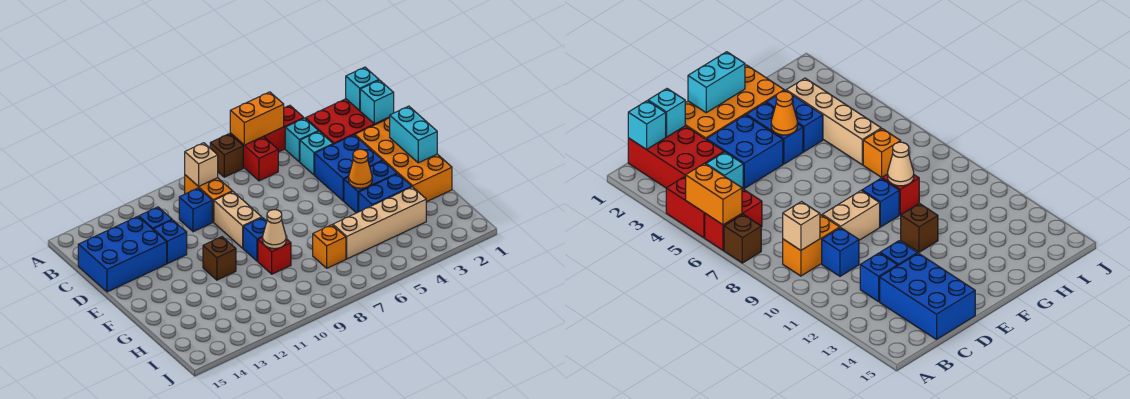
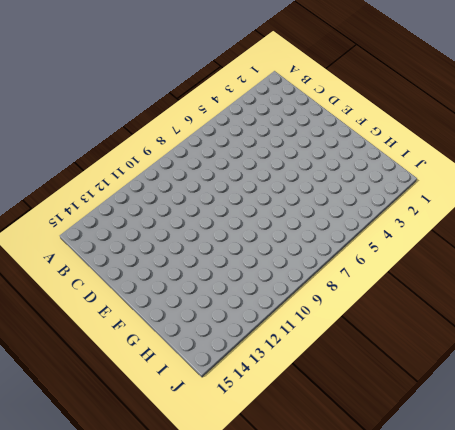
none -> red brick A4:A5 level 1
none -> red brick A6:B6 level 1
none -> brown brick A7 level 1

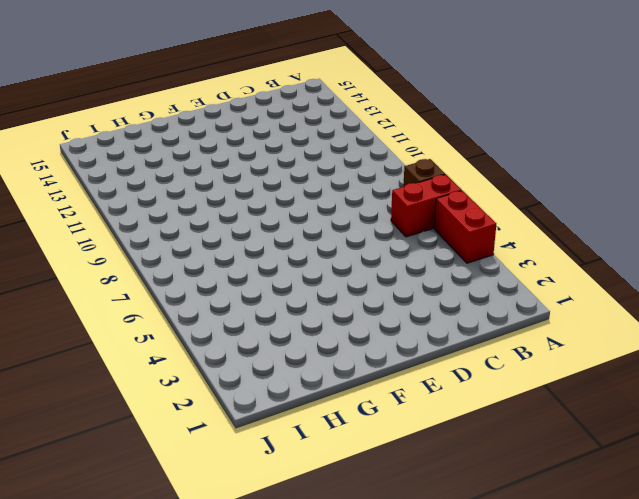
none -> red brick B1:C3 level 1
none -> cyan brick B4 level 1
none -> orange brick B9:C9 level 1

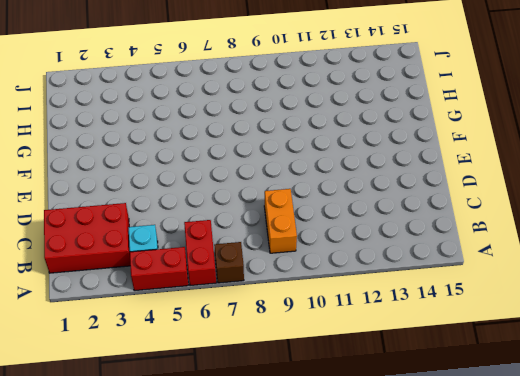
none -> cyan brick C4 level 1
none -> blue brick C10 level 1
none -> blue brick C12 level 1

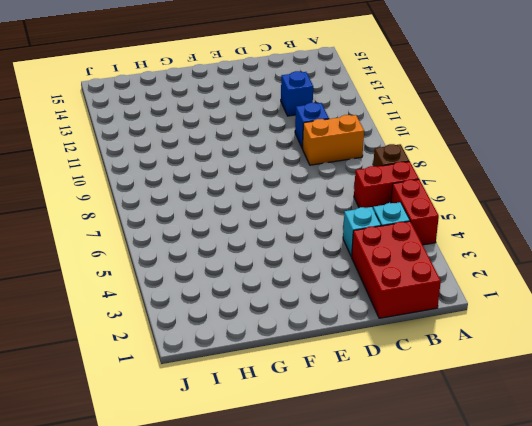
none -> blue brick C13:D15 level 1
none -> orange brick D1:G2 level 1
none -> blue brick D3:E4 level 1

